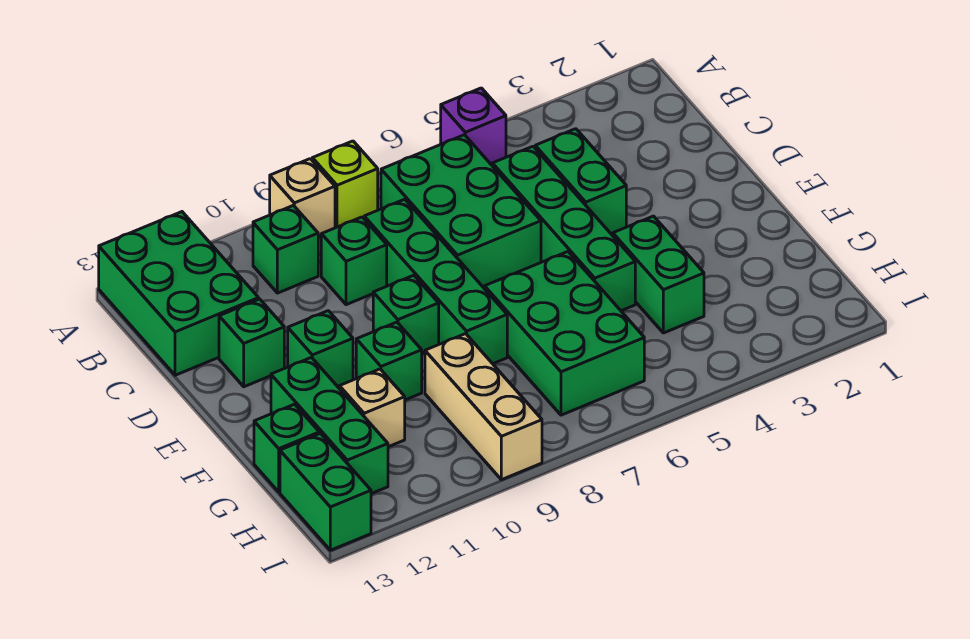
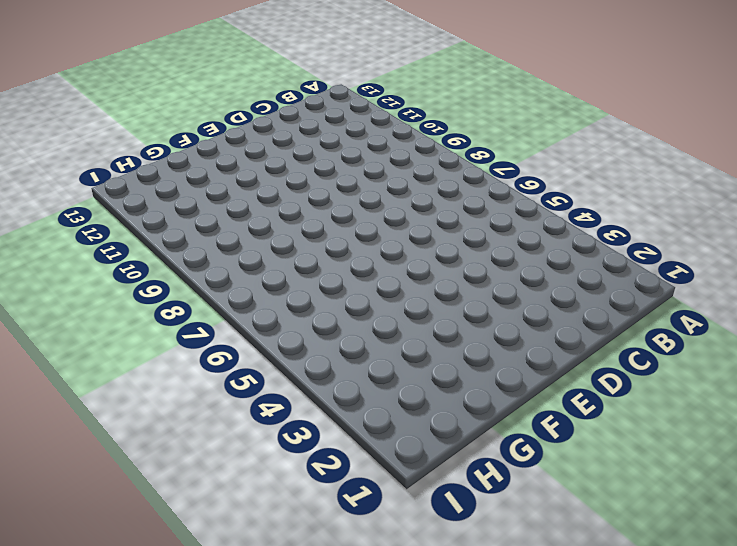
none -> purple brick A5 level 1
none -> lime brick A8 level 1
none -> tan brick A9 level 1

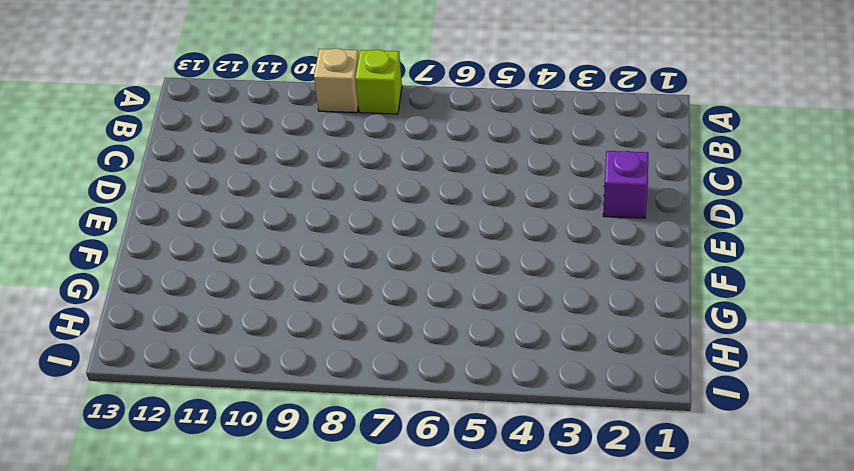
purple brick D2 level 1 -> purple brick A5 level 1
none -> green brick A12:C13 level 1
none -> green brick B6:D7 level 1
none -> green brick B10 level 1

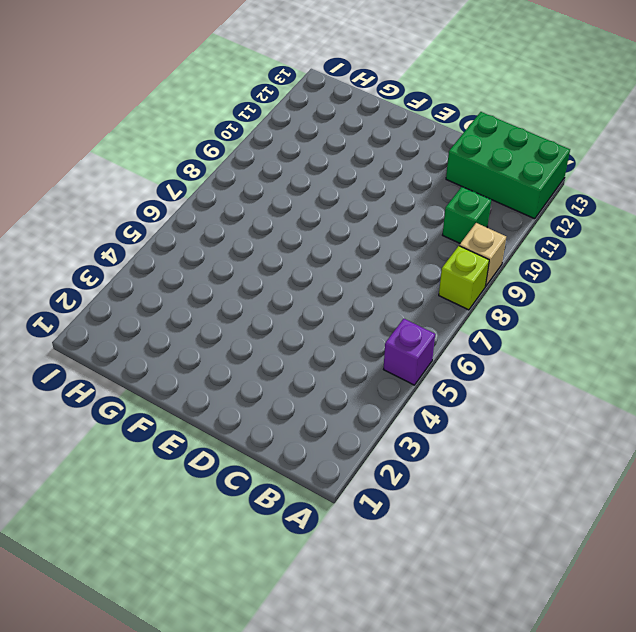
none -> green brick B6:D7 level 1
none -> green brick C4:D4 level 1
none -> green brick C5:F5 level 1

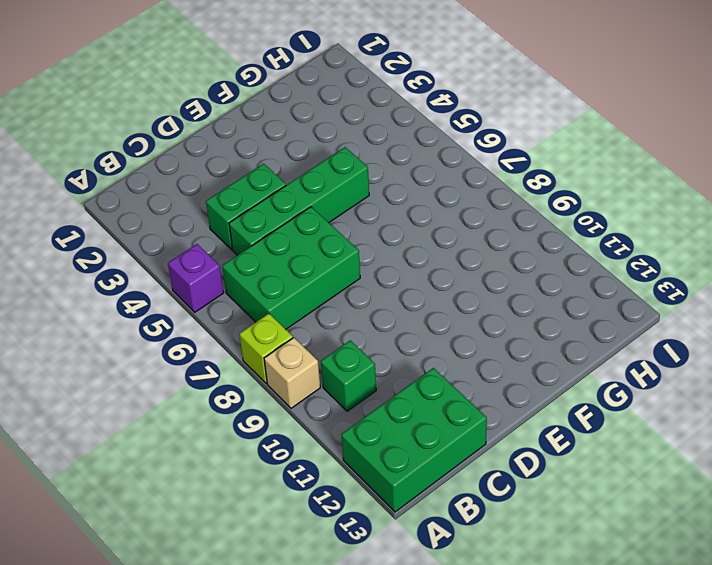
none -> green brick C8:F8 level 1
none -> green brick C9 level 1
none -> green brick D12 level 1

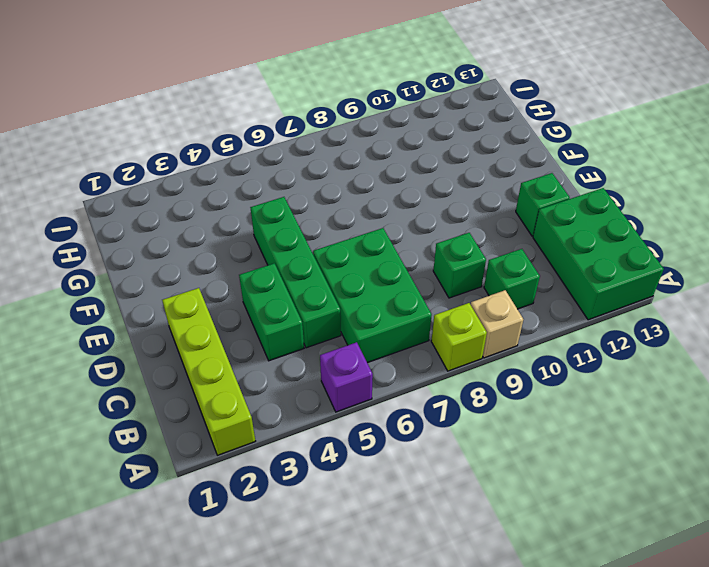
lime brick A2:D2 level 1 -> none
none -> green brick C8:F8 level 1
none -> green brick E9 level 1
none -> green brick E11 level 1

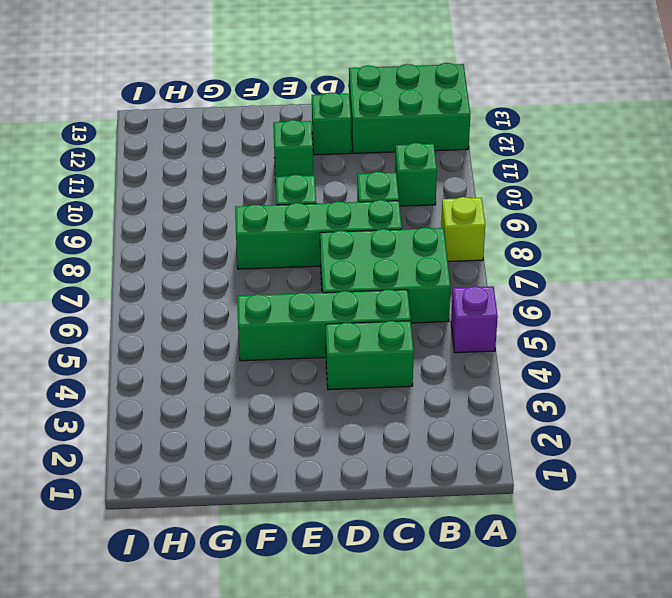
none -> tan brick A9 level 1
none -> green brick F4:G4 level 1
none -> green brick F6:H7 level 1

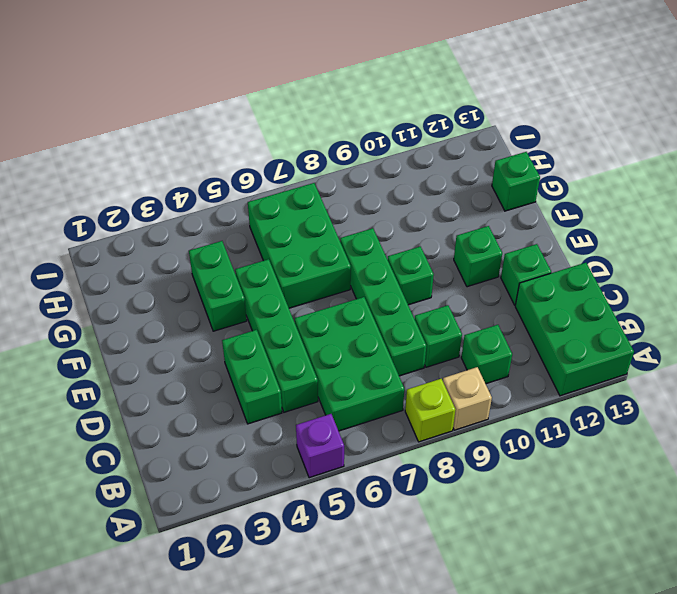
none -> green brick F10 level 1
none -> green brick F12:H12 level 1
none -> tan brick G9:I9 level 1

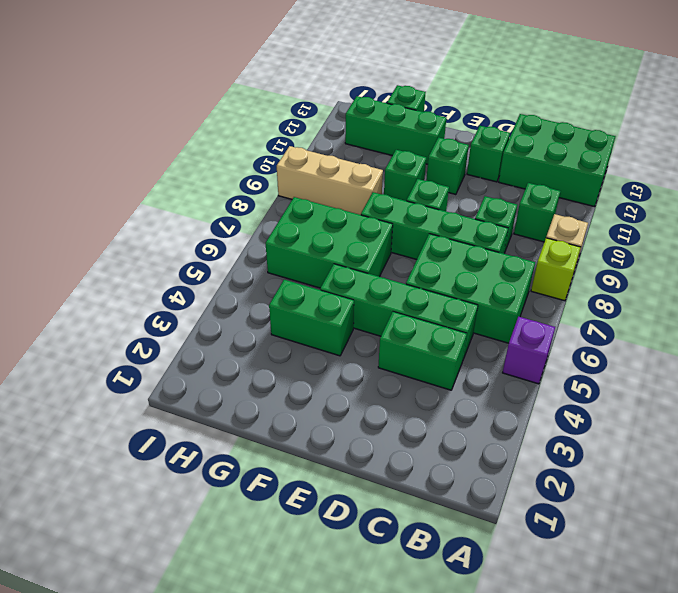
none -> tan brick G11 level 1
none -> green brick H13:I13 level 1

